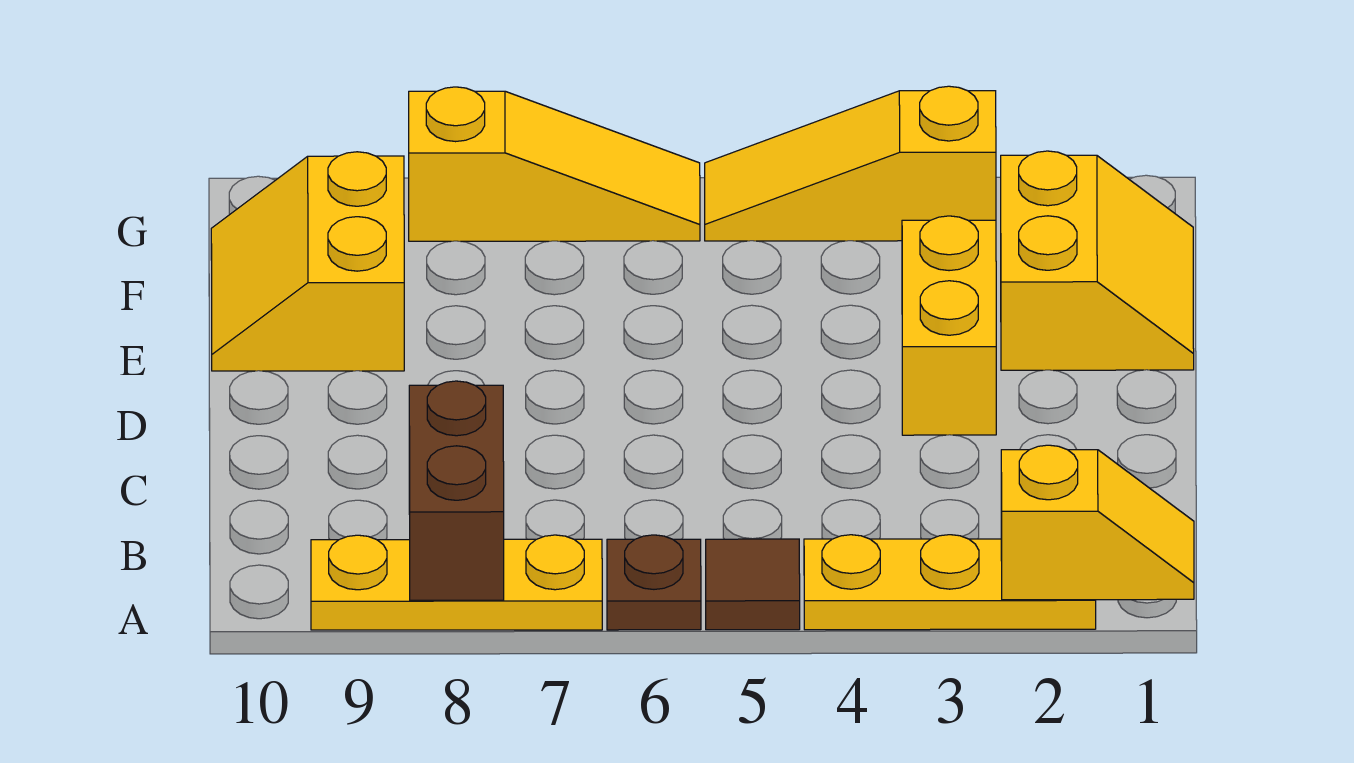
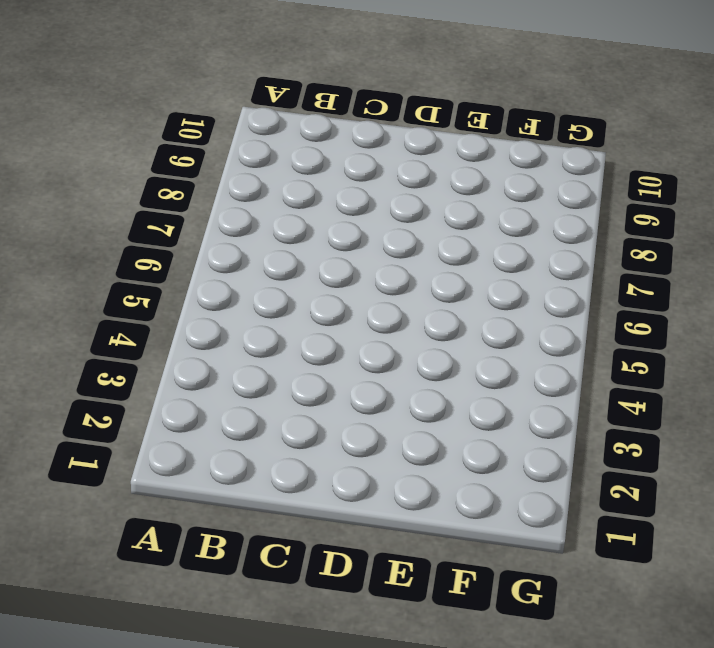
none -> yellow plate A2:A4 level 1
none -> brown tile A5 level 1

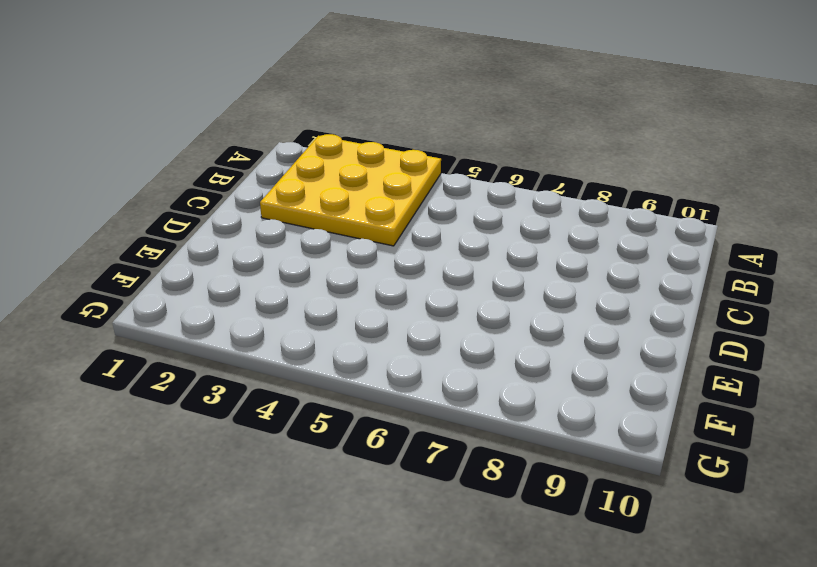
yellow plate A2:C4 level 1 -> yellow plate A2:A4 level 1
none -> brown tile A5 level 1
none -> brown plate A6 level 1

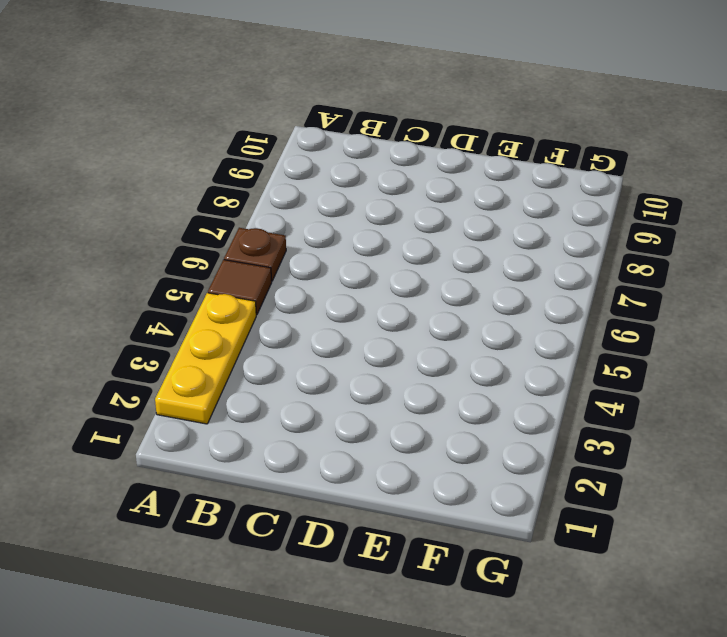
none -> yellow plate A7:A9 level 1
none -> yellow brick D3:E3 level 1

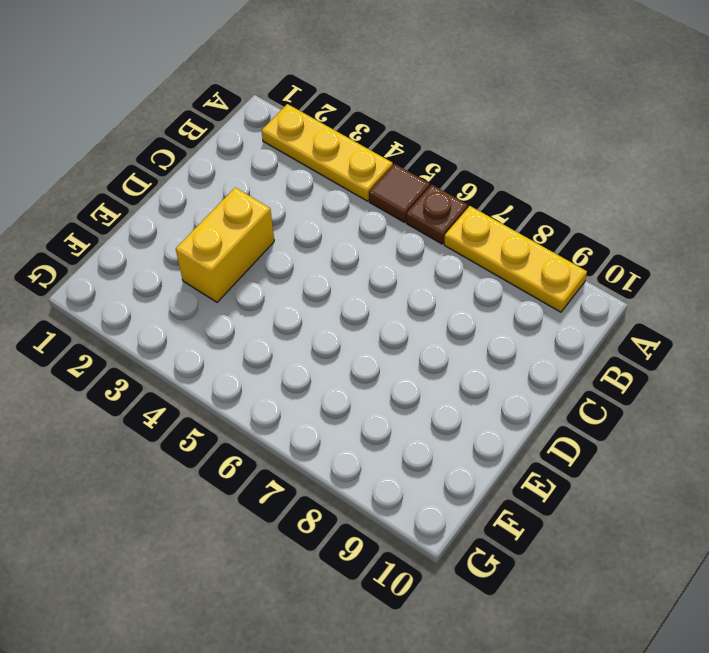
none -> yellow slope E1:F2 level 1 top 2
none -> yellow slope E9:F10 level 1 top 9

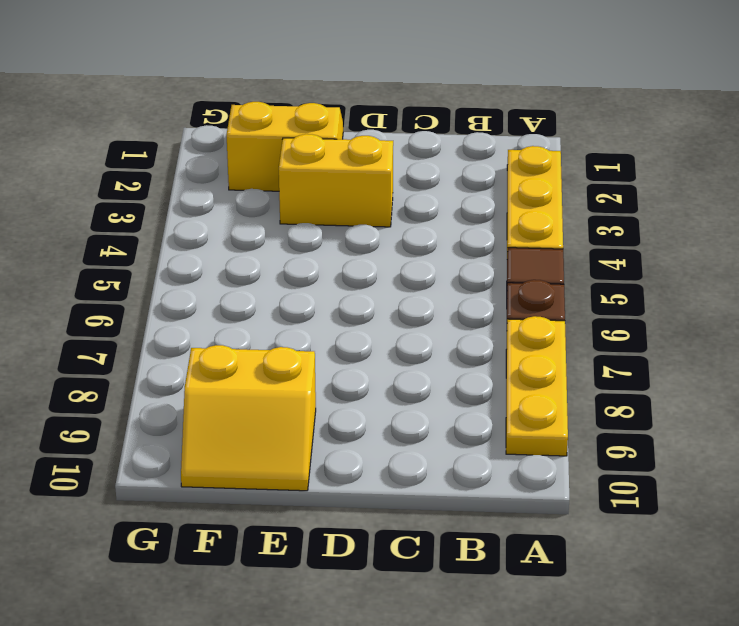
none -> yellow slope G3:G5 level 1 top 3
none -> yellow slope G6:G8 level 1 top 8

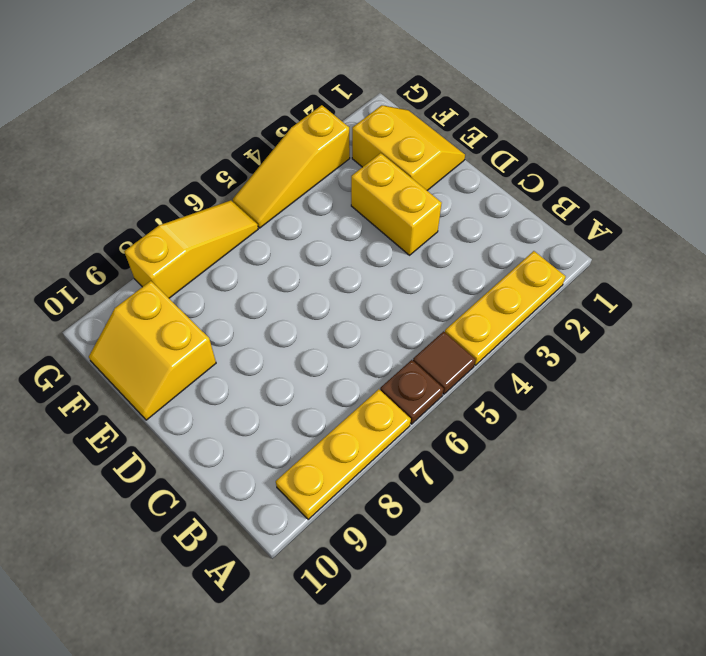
none -> yellow slope A1:A2 level 2 top 2
none -> brown brick A8:B8 level 2

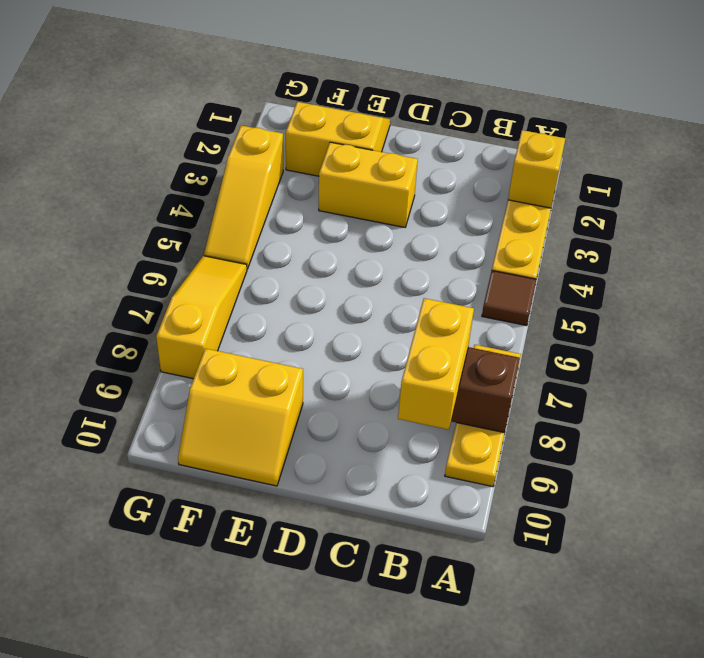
yellow brick B8:B9 level 3 -> none
none -> brown plate A6 level 1

